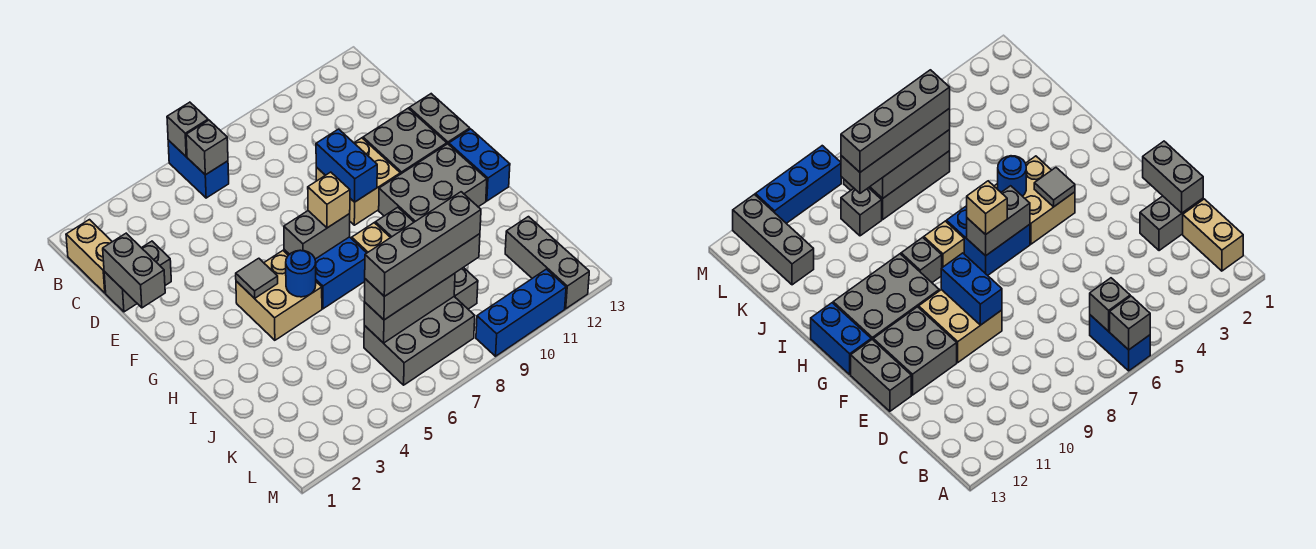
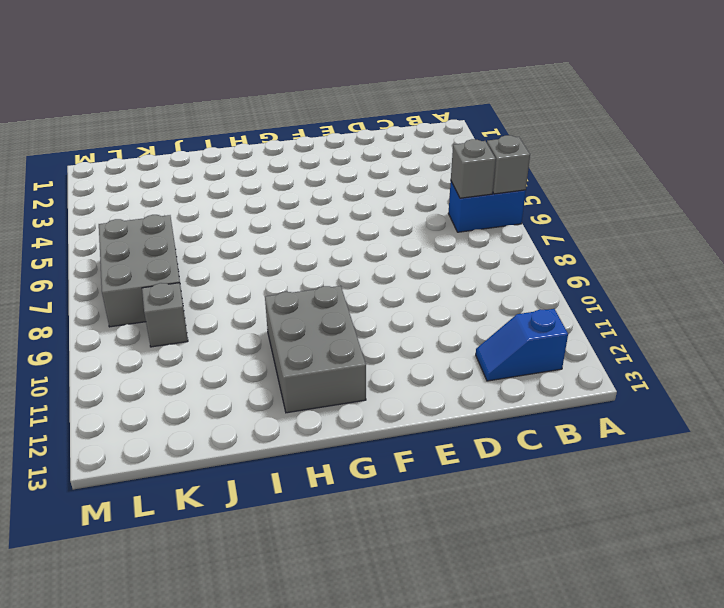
blue slope B12:C12 level 1 top B -> none
none -> tan brick B1:C1 level 1
none -> grey brick D1:D2 level 1
none -> tan brick E9:F10 level 1

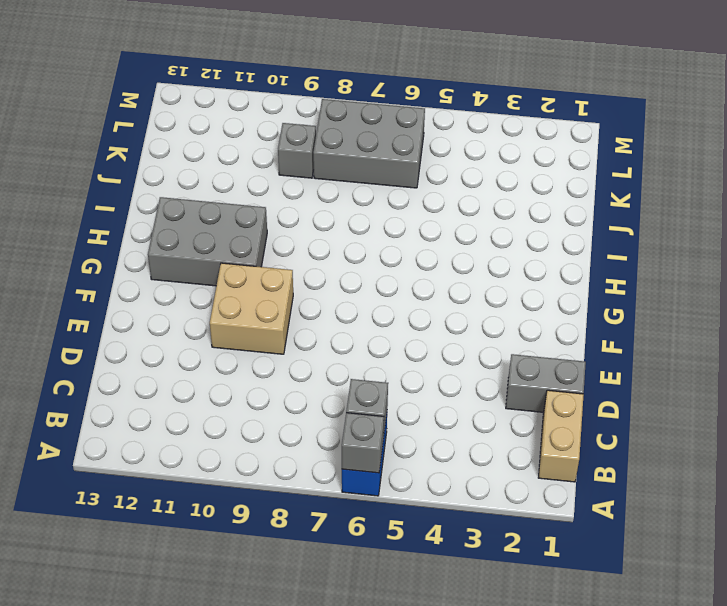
none -> grey brick E11:F12 level 1
none -> grey brick E13:F13 level 1
none -> tan brick G4:H5 level 1

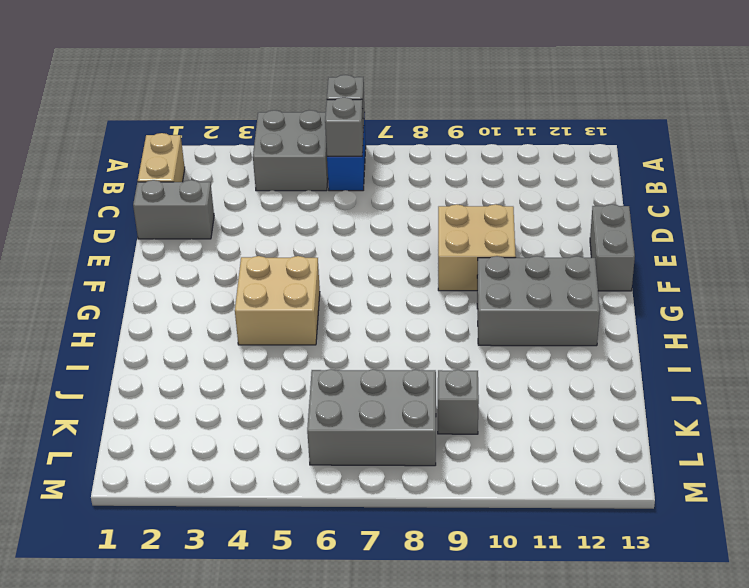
grey brick A4:B5 level 1 -> grey brick E11:F12 level 1
none -> blue brick G6:H7 level 1
none -> blue brick G13:H13 level 1
none -> tan brick H8 level 1

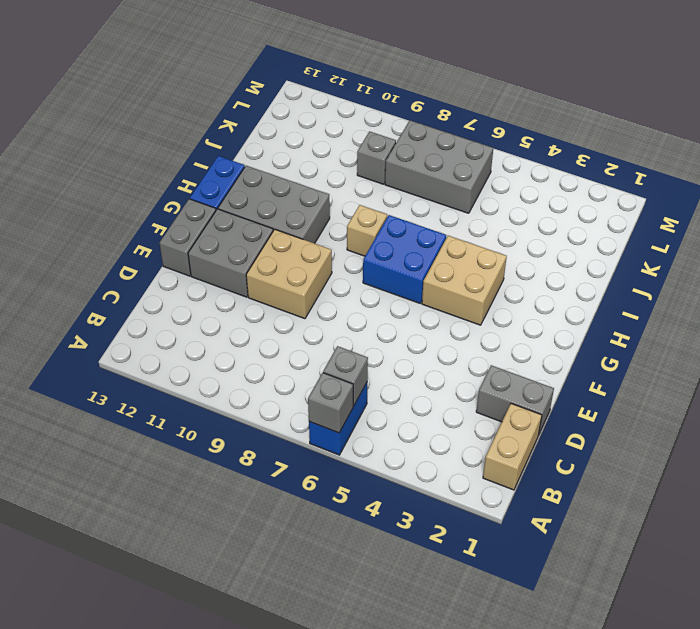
none -> grey brick H9 level 1
none -> grey brick K12:M12 level 1
none -> blue brick M9:M11 level 1

